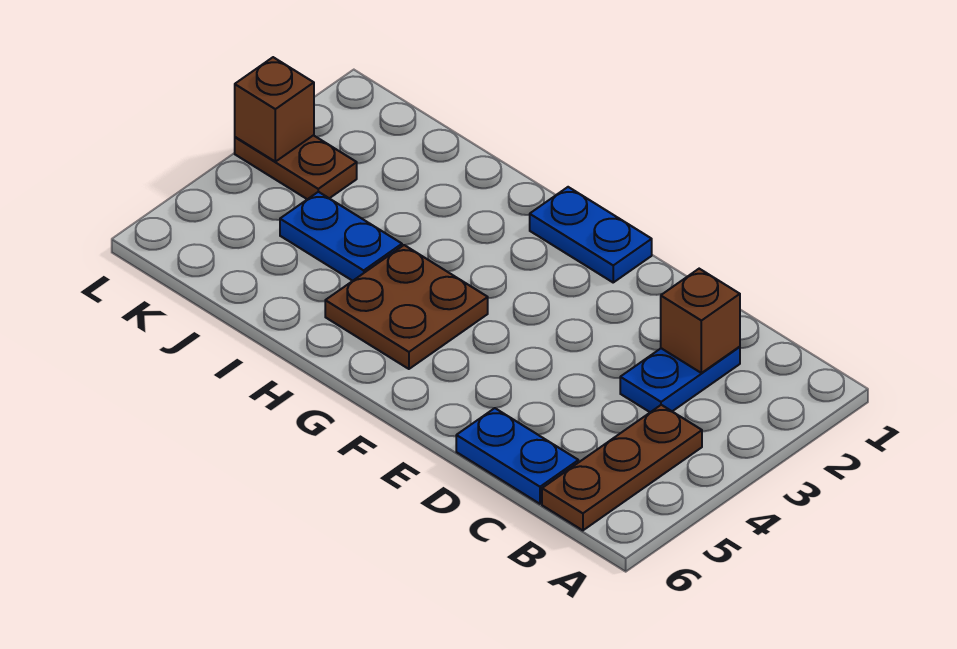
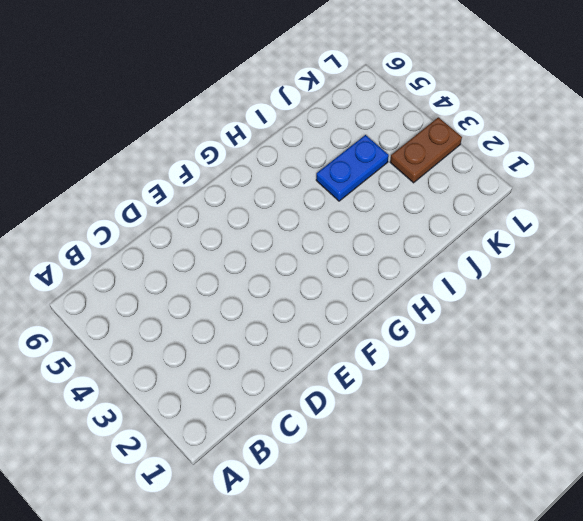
none -> brown plate B4:B6 level 1
none -> blue plate C2:C3 level 1

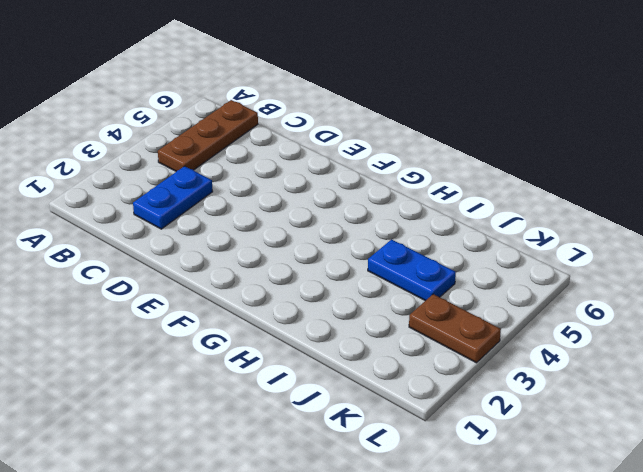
none -> blue plate C6:D6 level 1
none -> blue plate F1:G1 level 1

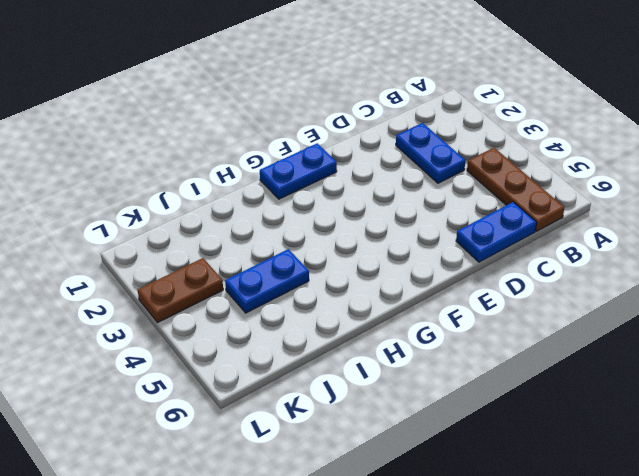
none -> brown plate G4:H5 level 1
none -> brown brick C2 level 2

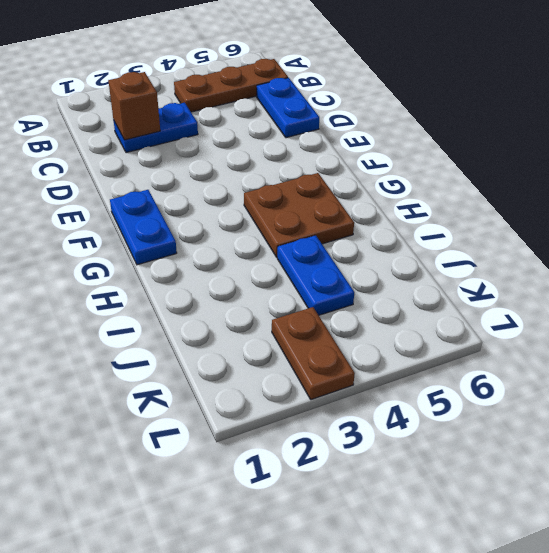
none -> brown brick L3 level 2

